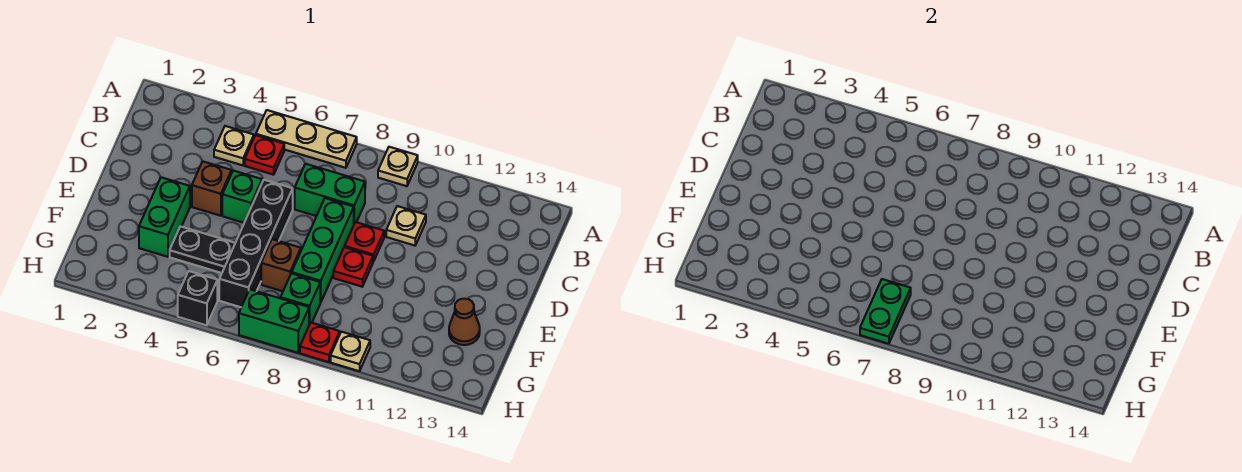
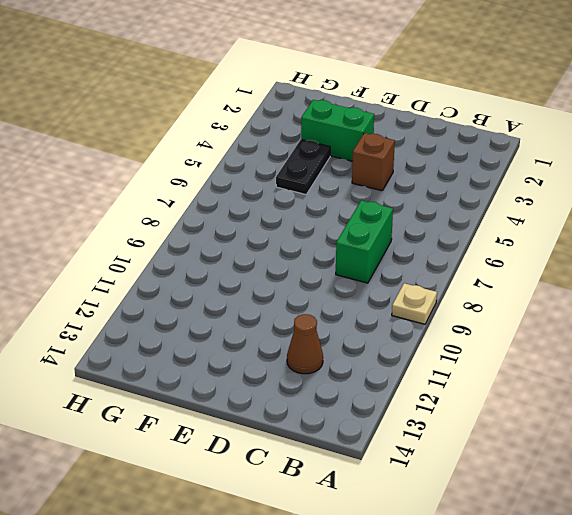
brown cone C12 level 1 -> brown cone F13 level 1
none -> tan plate A5:A7 level 1
none -> tan plate B4 level 1
none -> red plate B5 level 1

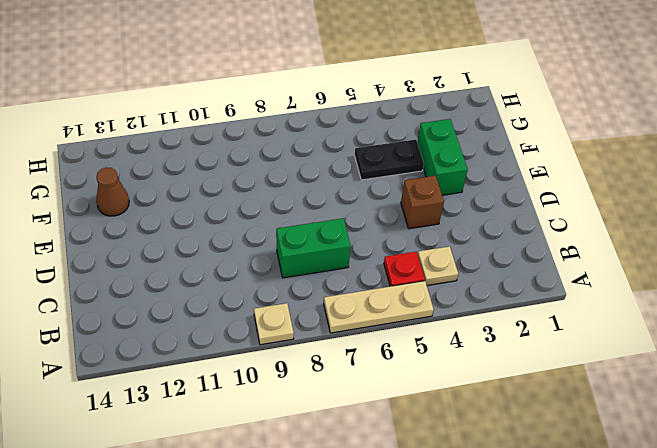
none -> tan plate C10 level 1
none -> green brick D5 level 1
none -> black brick D6:G6 level 1

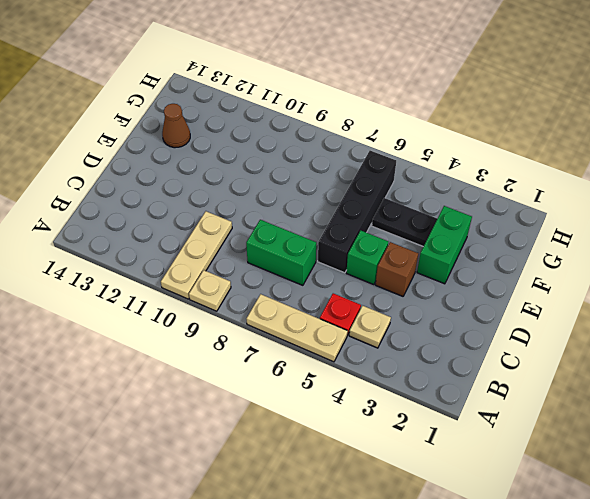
tan plate A10:C10 level 1 -> tan plate C10 level 1
none -> green brick D8:F8 level 1
none -> red plate D9 level 1
none -> red plate E9 level 1

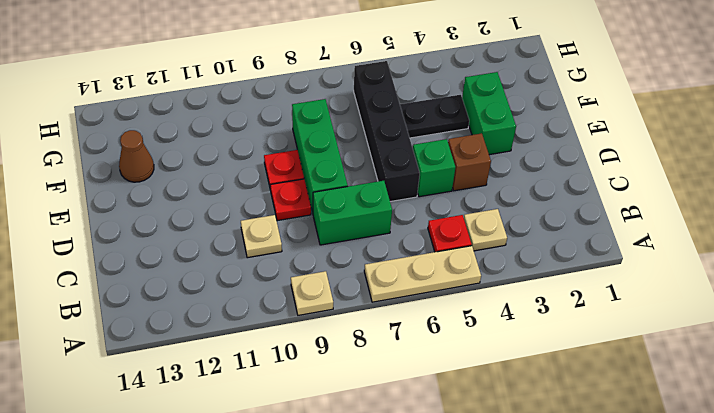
none -> brown brick F7 level 1
none -> green brick G8 level 1
none -> black brick H5 level 1

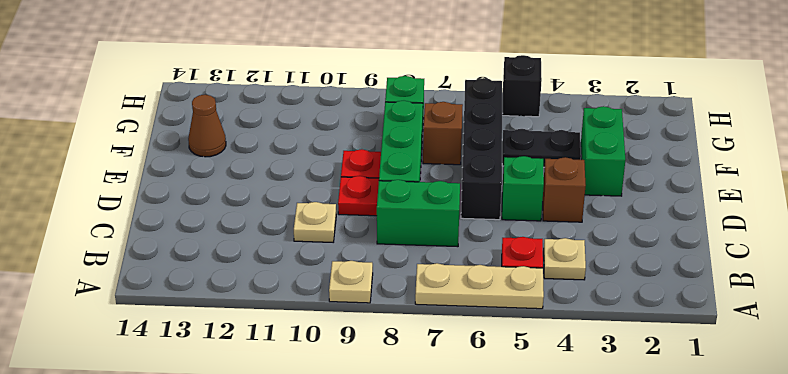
none -> green brick H7:H8 level 1
none -> red plate H9 level 1
none -> tan plate H10 level 1

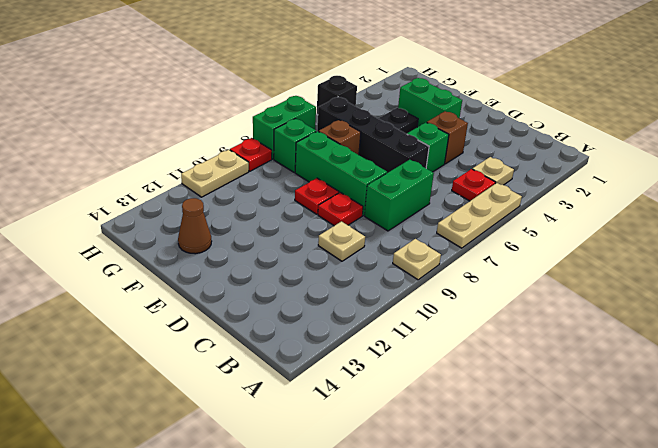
tan plate H10:H11 level 1 -> tan plate H10 level 1
none -> green plate G7:H7 level 2

